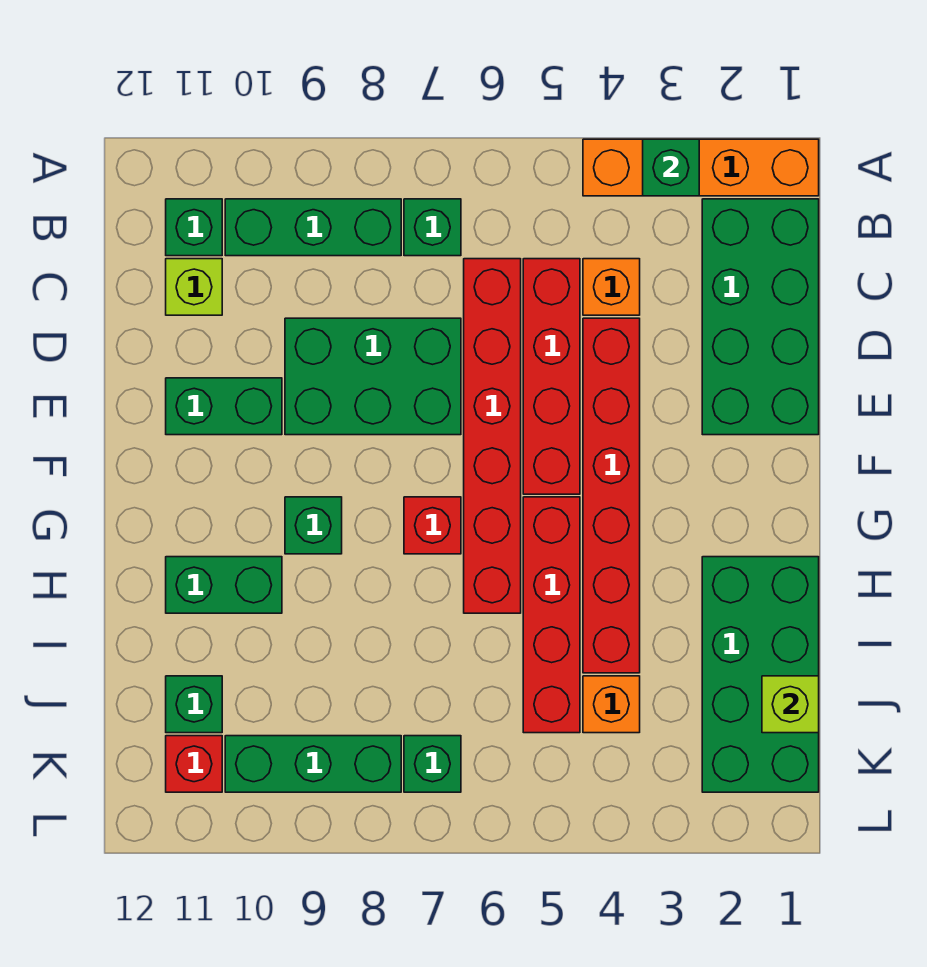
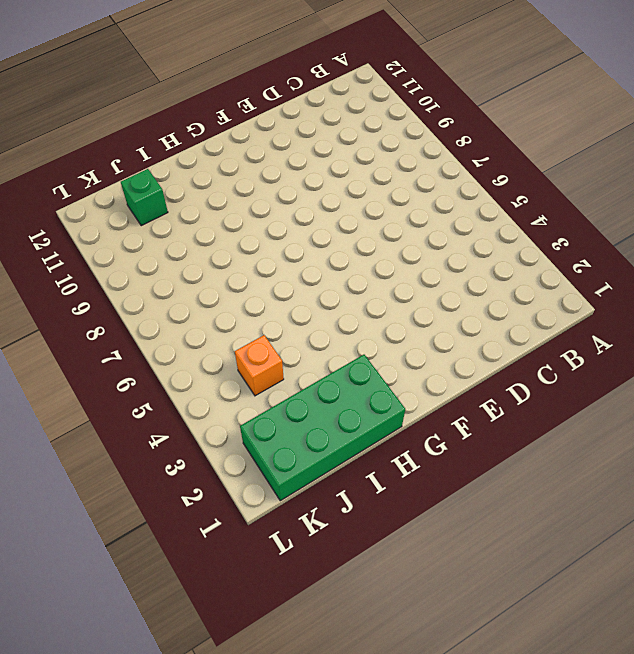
none -> orange brick A1:A4 level 1
none -> green brick B1:E2 level 1
none -> green brick B7 level 1

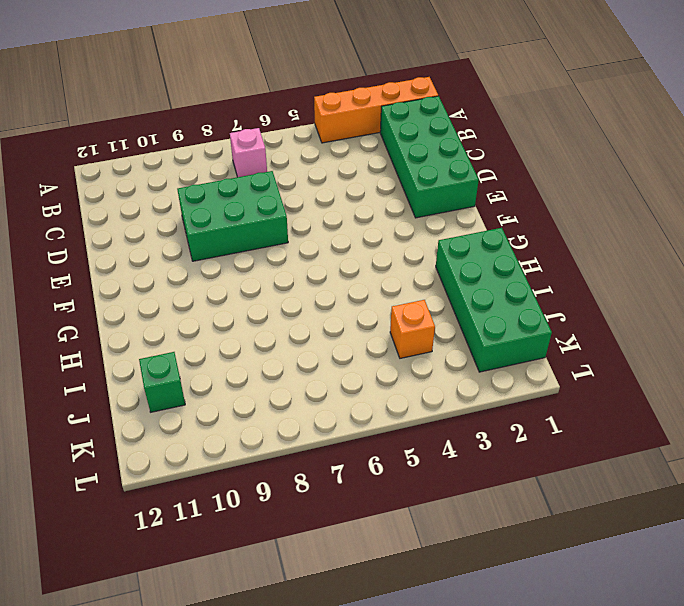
pink brick B7 level 1 -> green brick B7 level 1
none -> green brick B8:B10 level 1
none -> green brick B11 level 1
none -> orange brick C4 level 1

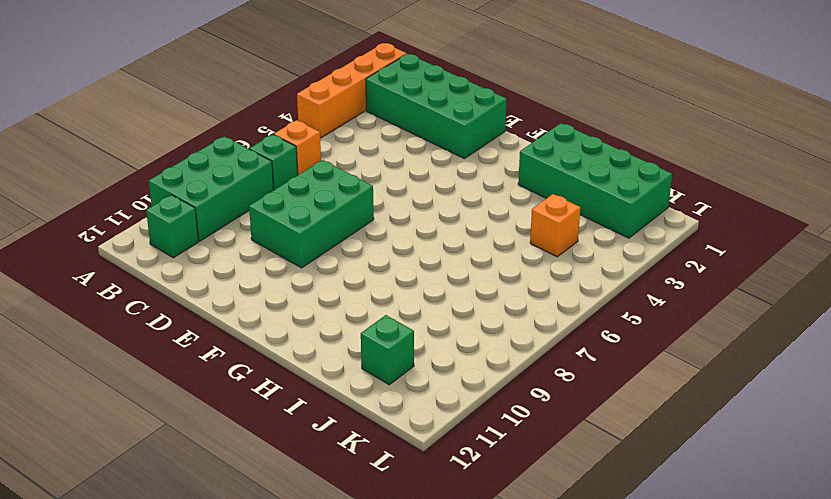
green brick A8:B10 level 1 -> green brick B8:B10 level 1
orange brick B6 level 1 -> orange brick C4 level 1
none -> red brick C5:F5 level 1
none -> red brick C6:H6 level 1
none -> lime brick C11 level 1

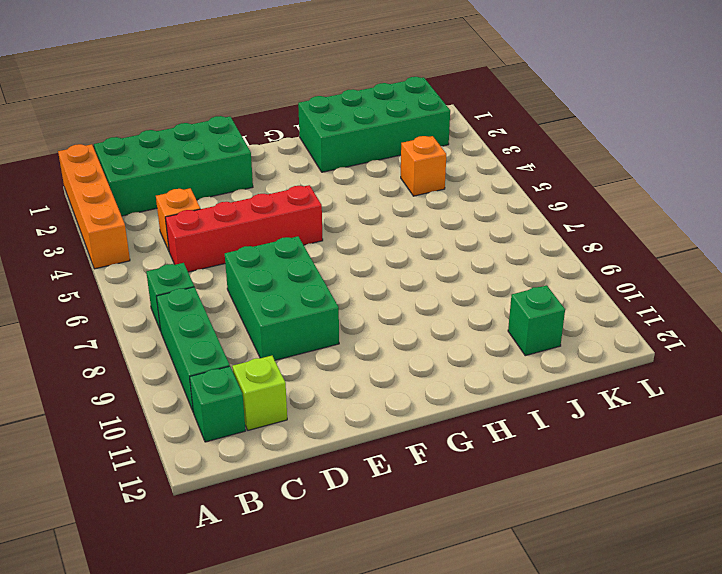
none -> red brick C6:H6 level 1
none -> red brick D4:I4 level 1
none -> green brick E10:E11 level 1

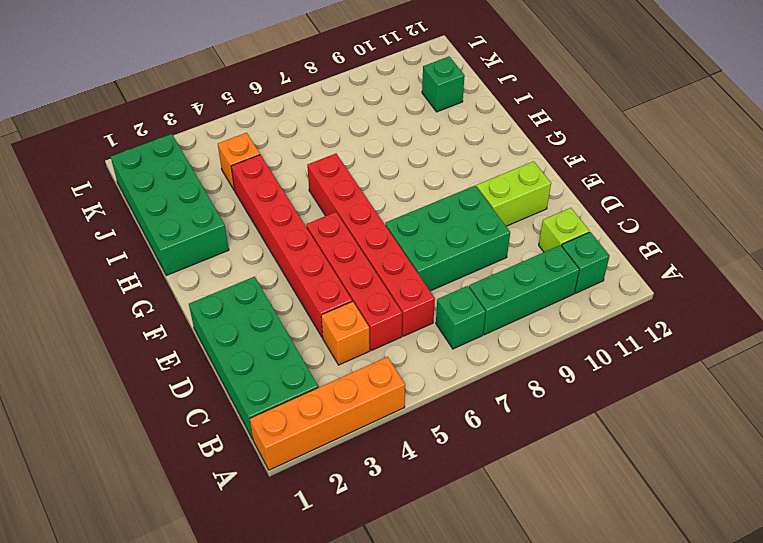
lime brick E10:E11 level 1 -> green brick E10:E11 level 1
none -> red brick G5:J5 level 1
none -> red brick G7 level 1
none -> green brick G9 level 1

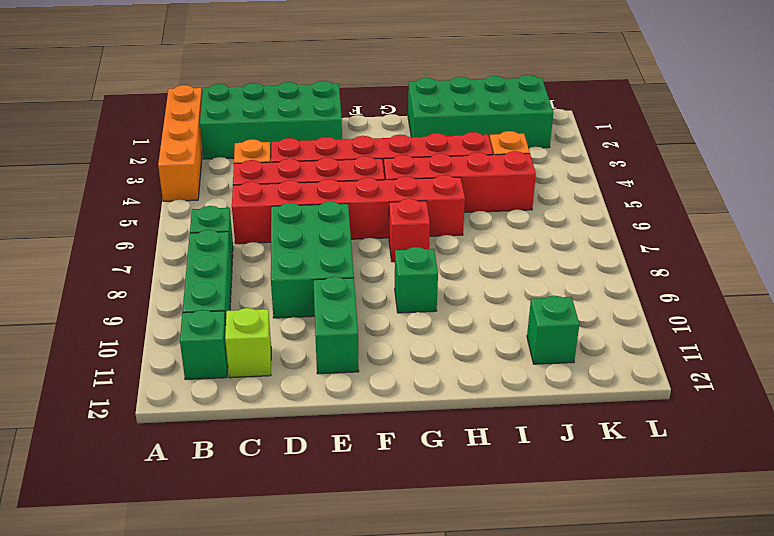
none -> green brick H10:H11 level 1
none -> green brick K7 level 1
none -> green brick K8:K10 level 1

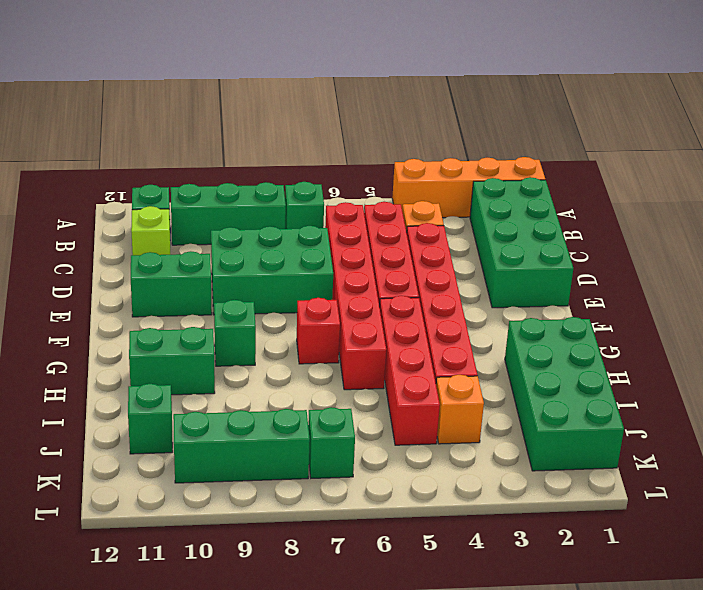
none -> red brick K11 level 1
none -> green brick A3 level 2
none -> lime brick J1 level 2

